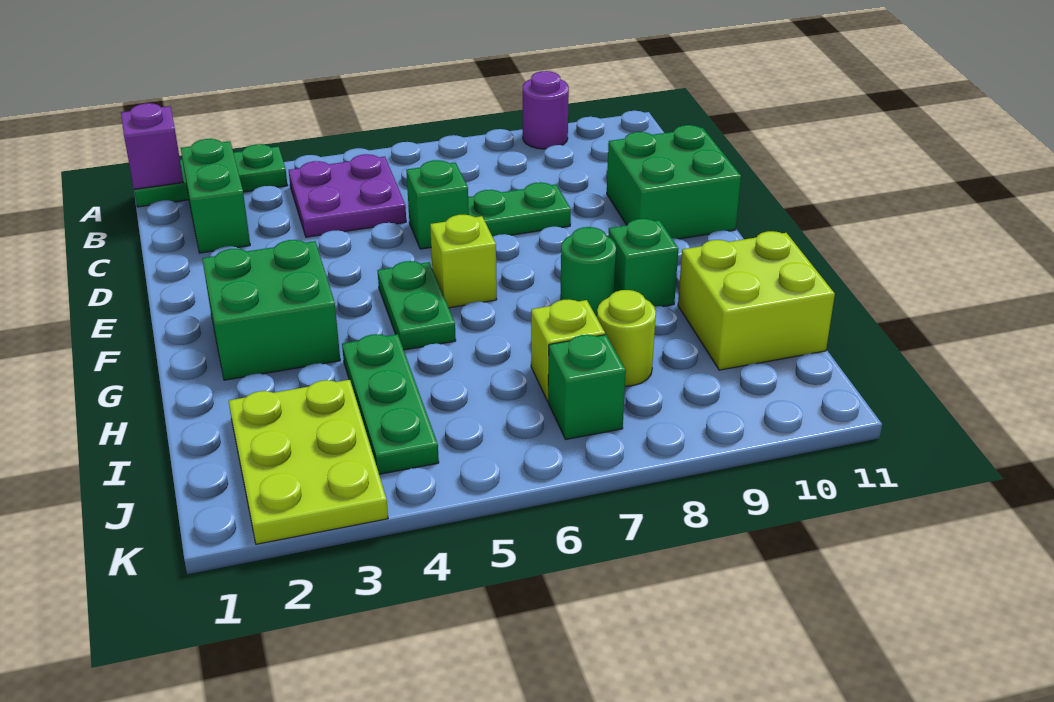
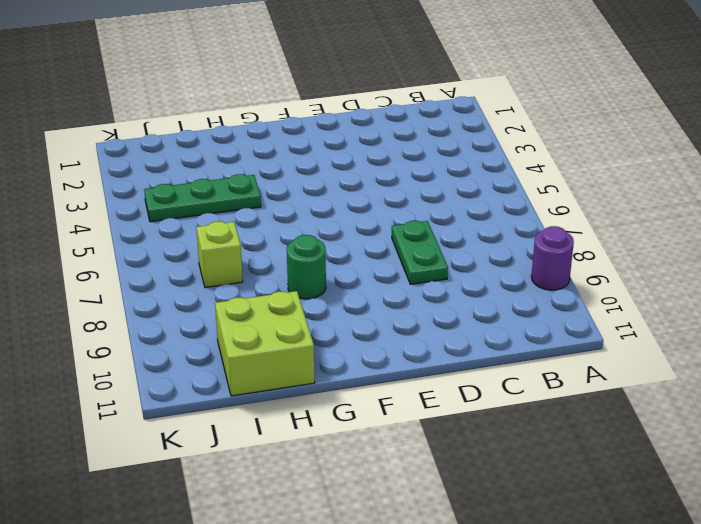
none -> green plate A1:A3 level 1
none -> green brick B2:C2 level 1
none -> purple plate B4:C5 level 1

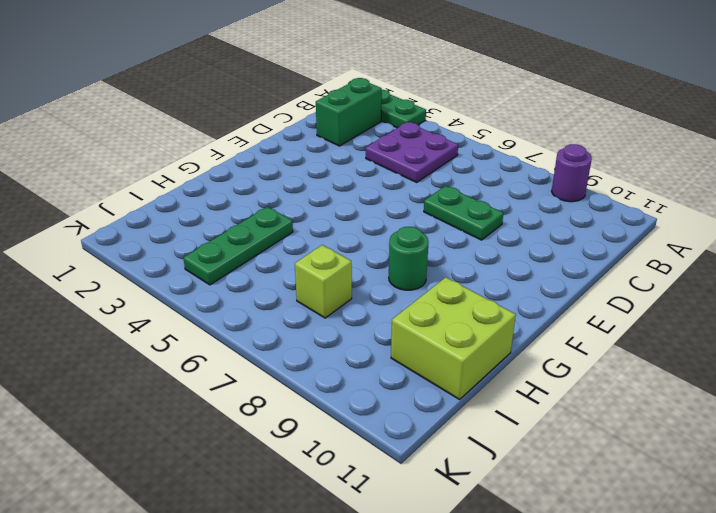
none -> green brick D6 level 1
none -> green brick D10:E11 level 1
none -> green brick F2:G3 level 1

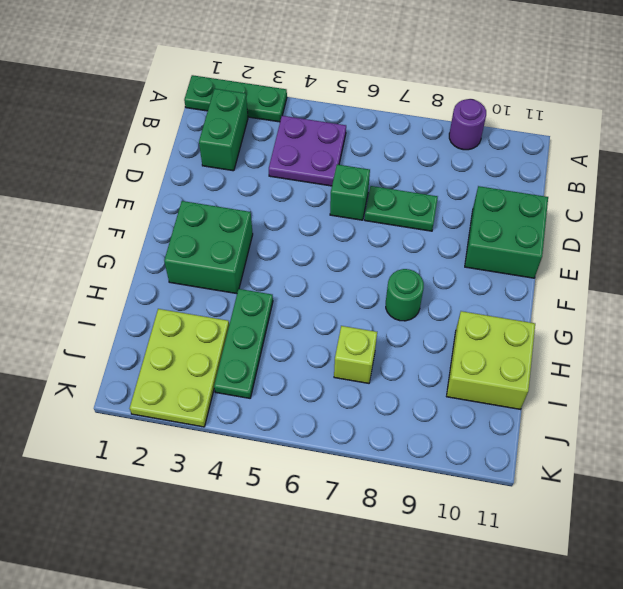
none -> green plate F5:G5 level 1
none -> lime brick F6 level 1
none -> green brick G9 level 1

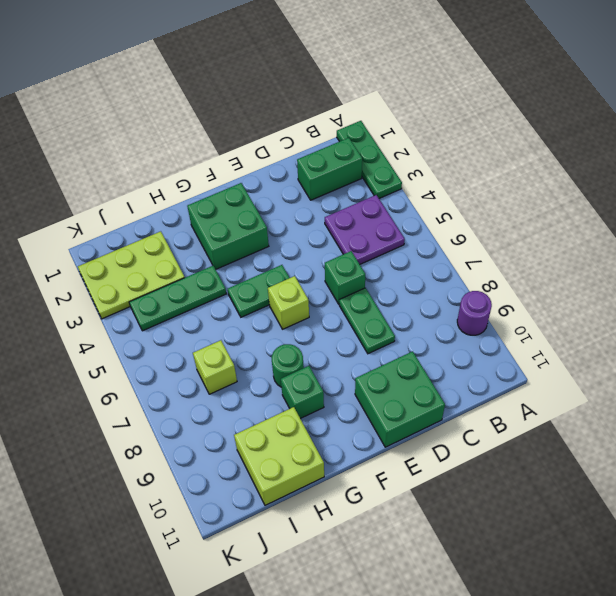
none -> lime round brick I8 level 1
none -> green brick J7 level 1
none -> purple brick A1 level 2

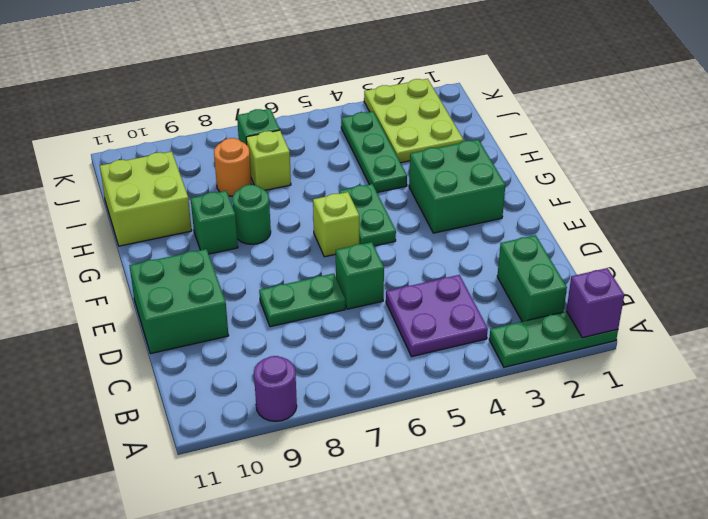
orange round brick I8 level 1 -> lime round brick I8 level 1

